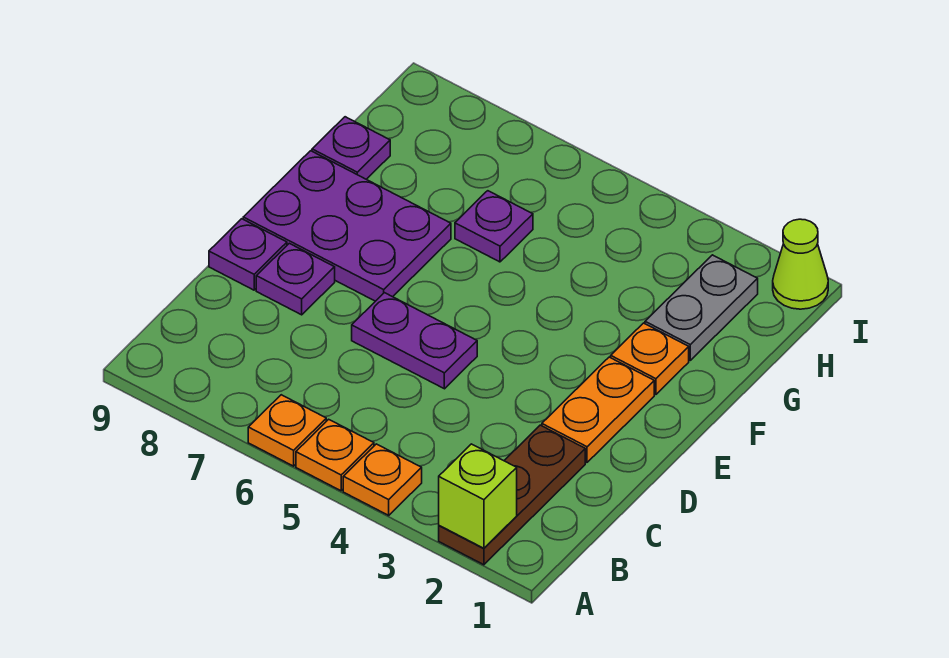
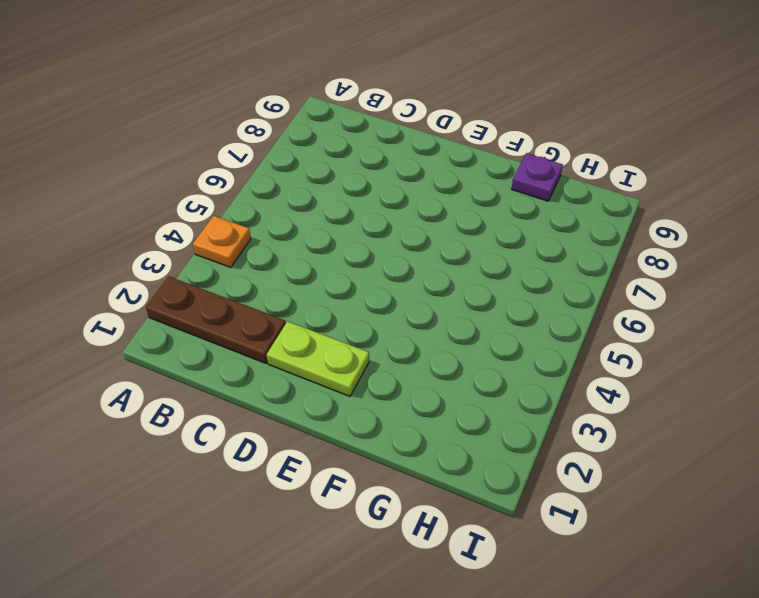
lime plate D2:E2 level 1 -> orange plate D2:E2 level 1
none -> orange plate A5 level 1
none -> orange plate A6 level 1
none -> purple plate D5:D6 level 1

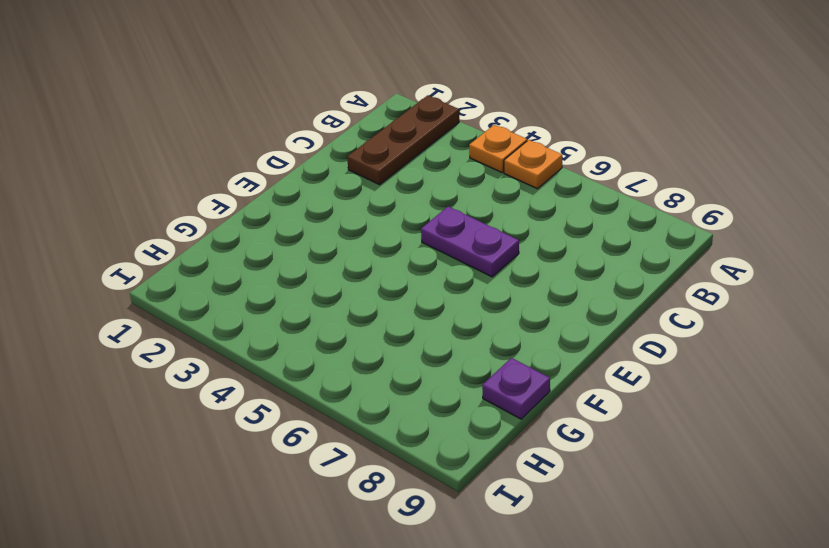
none -> orange plate A6 level 1
none -> orange plate D2:E2 level 1
none -> purple plate D8 level 1

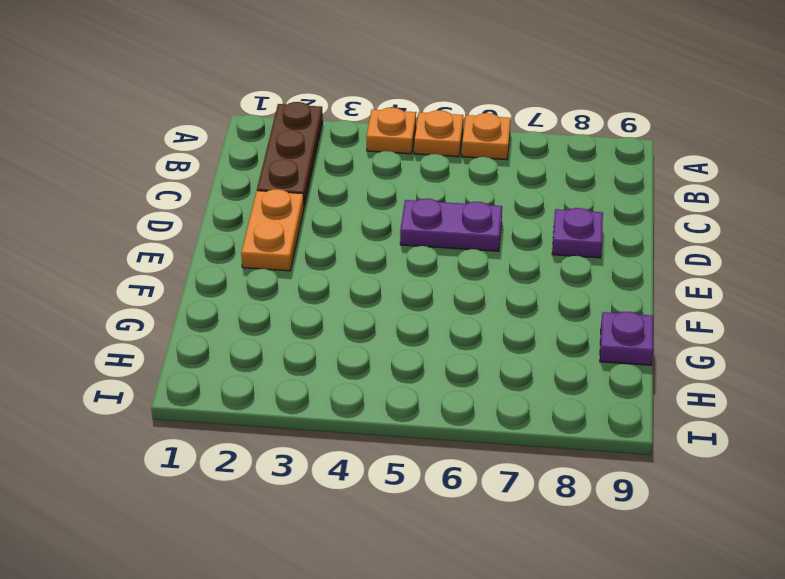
none -> purple plate D9 level 1
none -> purple plate E7:F9 level 1
none -> orange plate F2 level 1

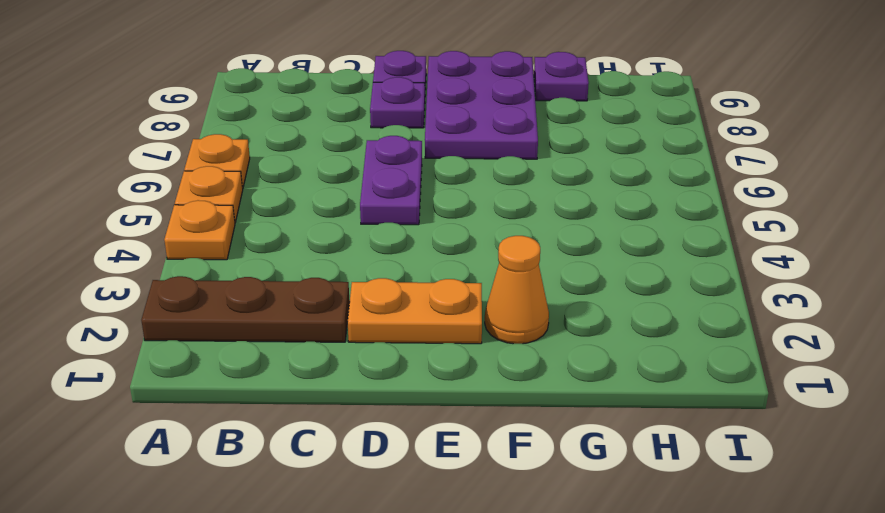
orange cone F2 level 1 -> orange plate F2 level 1
none -> grey plate G2:H2 level 1
none -> purple plate G6 level 1
none -> lime cone I1 level 1

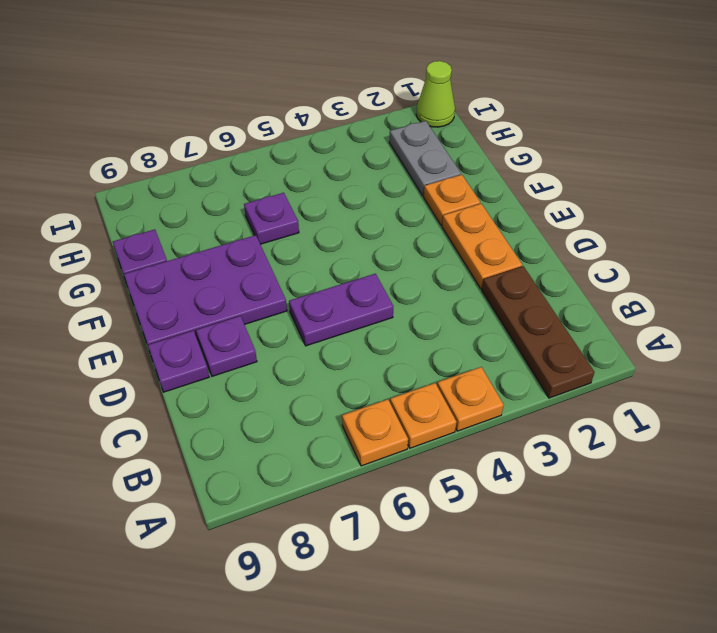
none -> lime brick A2 level 2

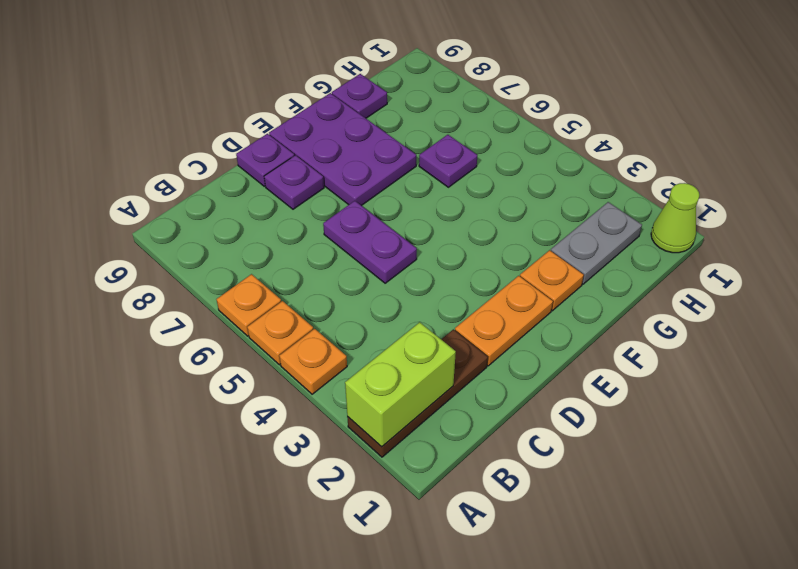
lime brick A2:B2 level 2 -> lime brick A2 level 2

